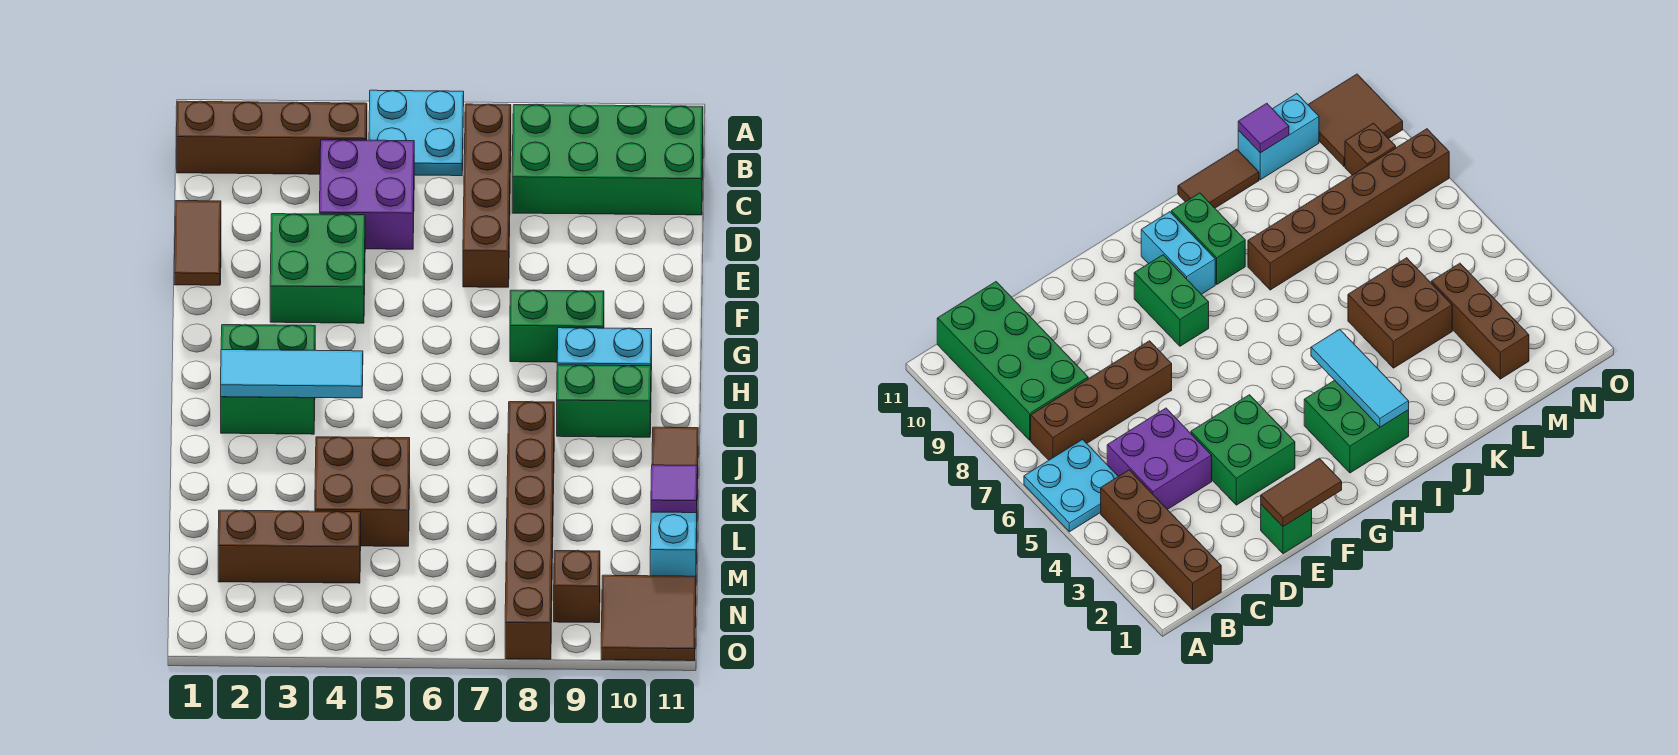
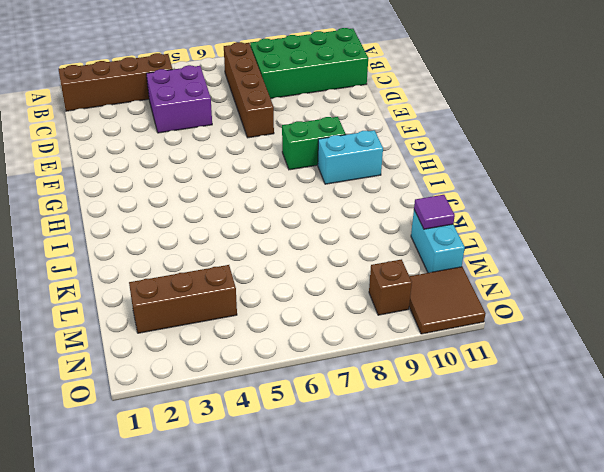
none -> cyan plate A5:B6 level 1
none -> green brick E1 level 1
none -> green brick E3:F4 level 1

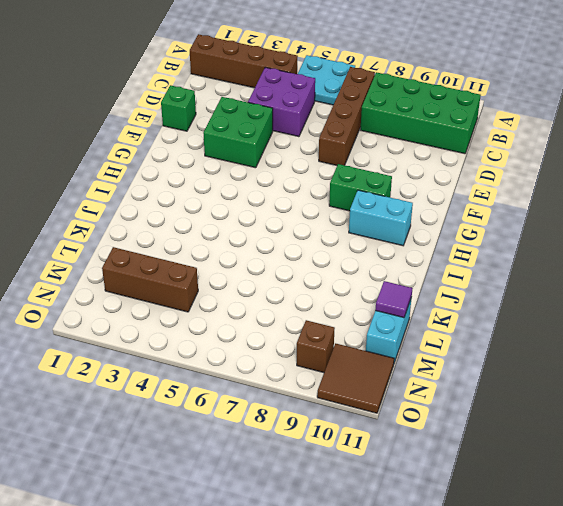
none -> green brick H2:I3 level 1
none -> green brick I9:I10 level 1
none -> brown brick J8:O8 level 1

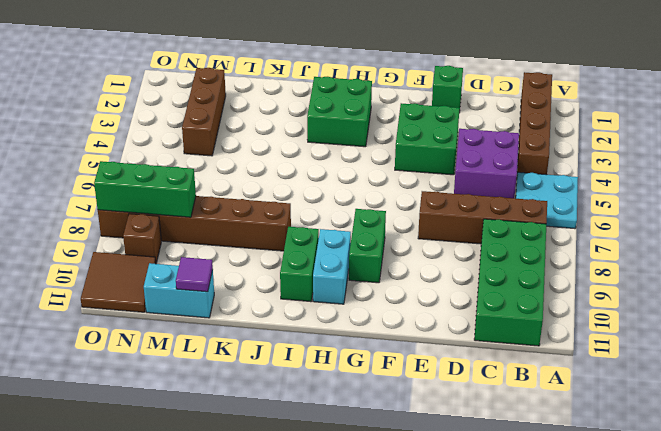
green brick M8:O8 level 2 -> none
none -> brown tile J11:K11 level 1
none -> brown brick K4:L5 level 1
none -> brown tile E1:F1 level 2

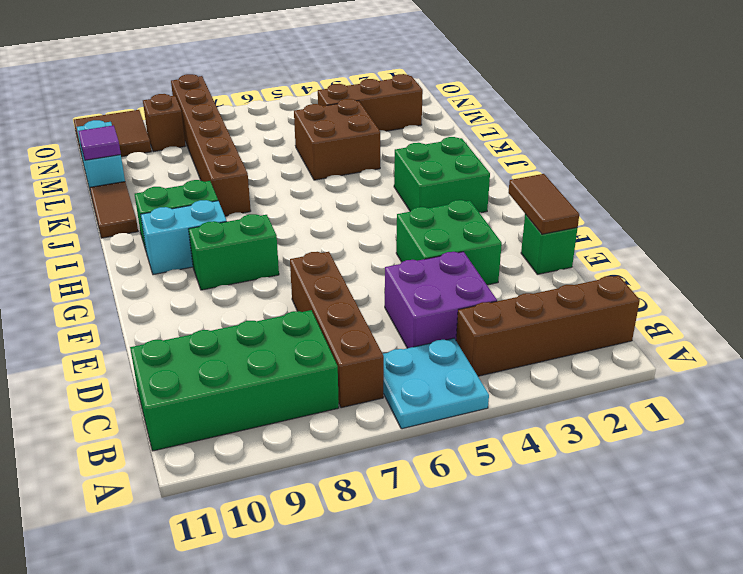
none -> cyan tile I2:I4 level 2

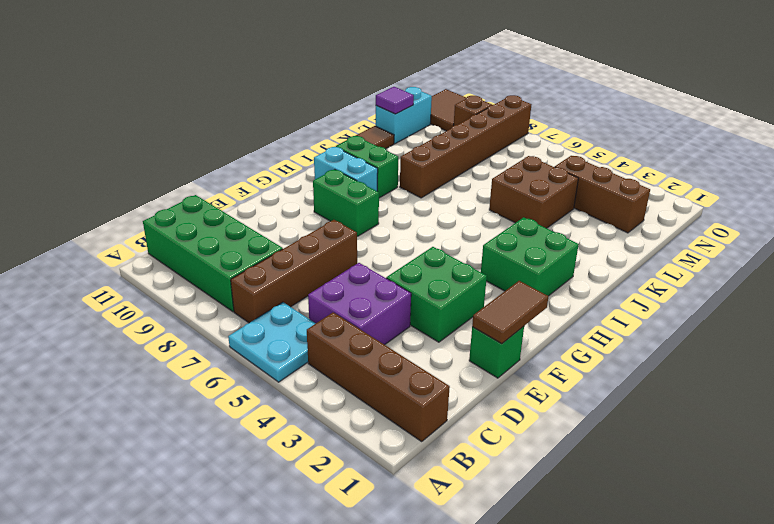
none -> cyan tile I2:I4 level 2

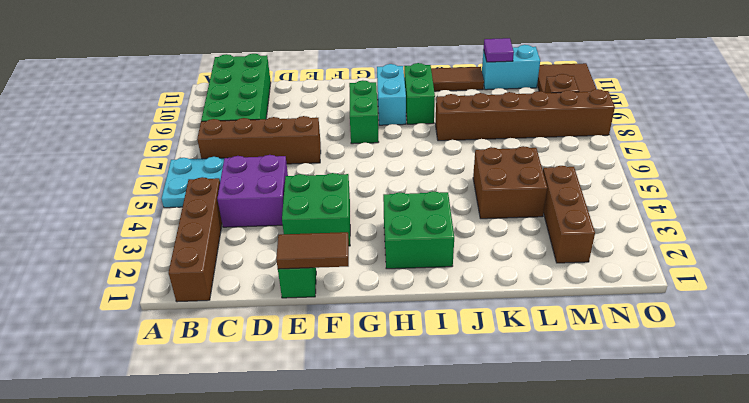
none -> cyan tile I2:I4 level 2

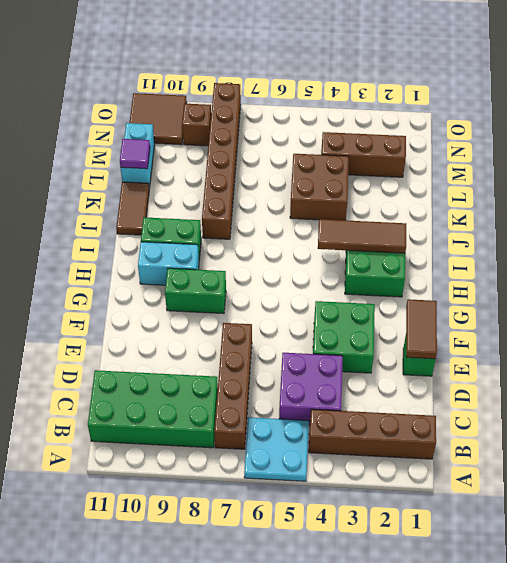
brown tile I2:I4 level 2 -> cyan tile I2:I4 level 2

